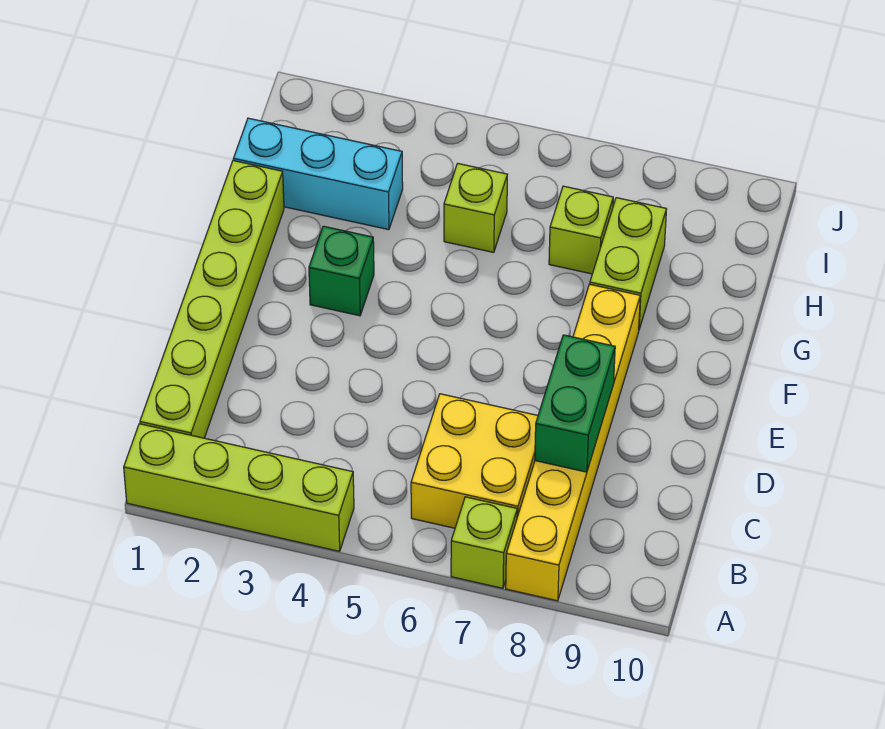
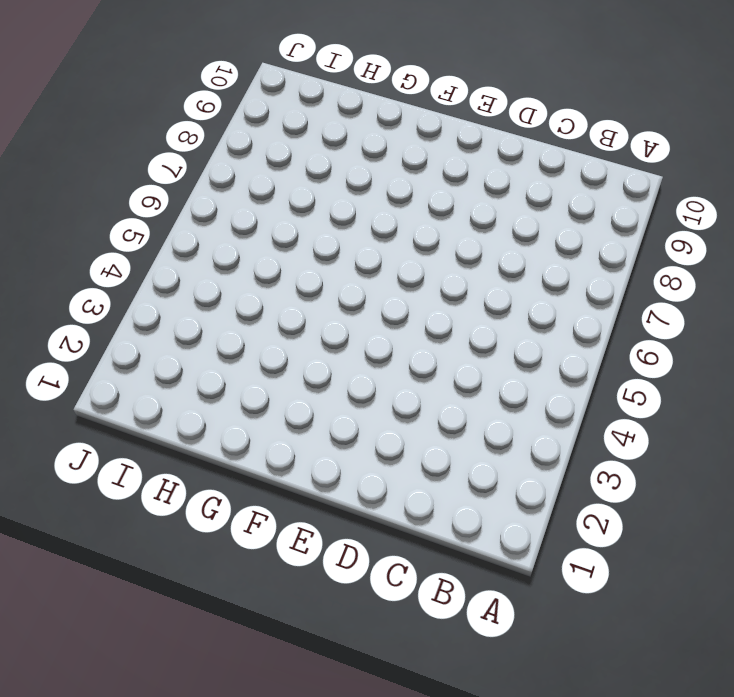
none -> lime brick A1:A4 level 1
none -> lime brick A7 level 1

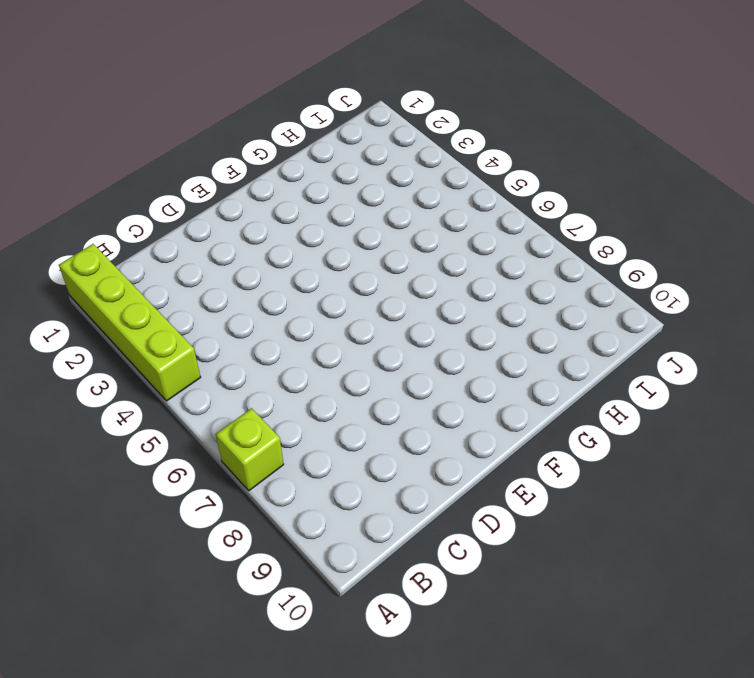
none -> yellow brick A8:F8 level 1
none -> lime brick B1:G1 level 1

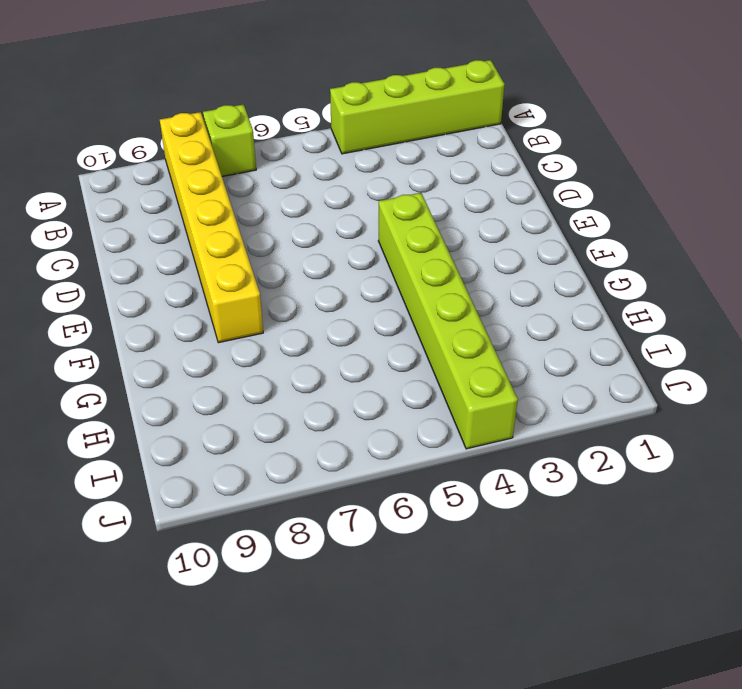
lime brick E4:J4 level 1 -> lime brick B1:G1 level 1
none -> yellow brick B6:C7 level 1
none -> green brick F3 level 1

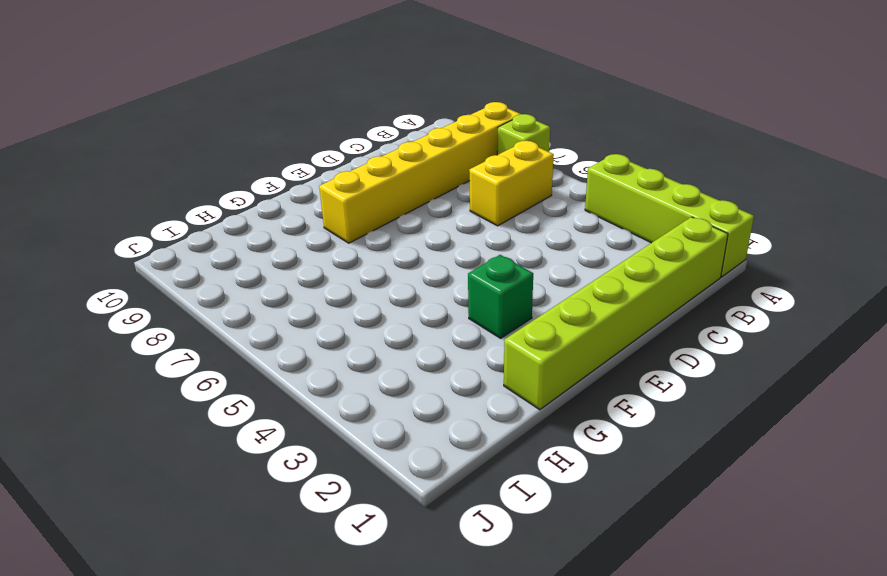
yellow brick B6:C6 level 1 -> yellow brick B6:C7 level 1
none -> lime brick G8:H8 level 1
none -> cyan brick H1:H3 level 1

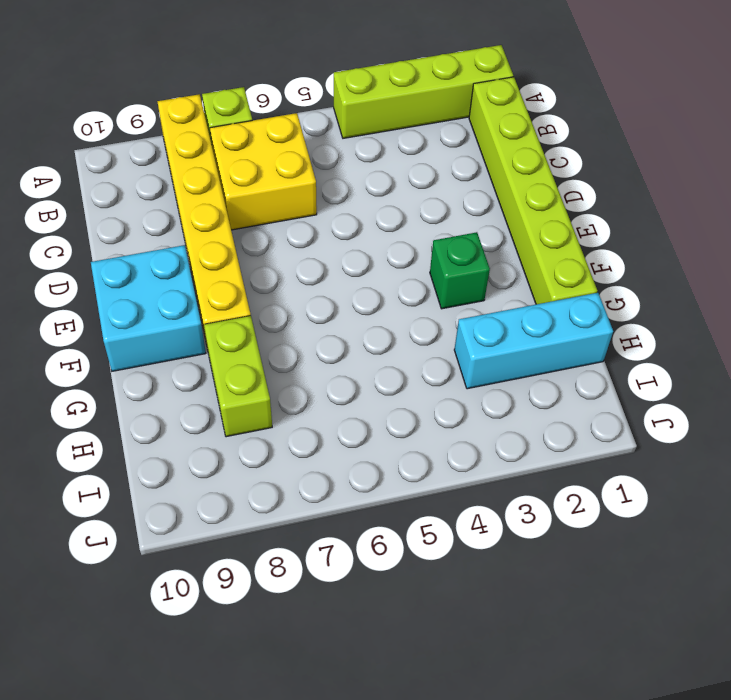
cyan brick E9:F10 level 1 -> none
none -> lime brick H5 level 1
none -> lime brick H7 level 1

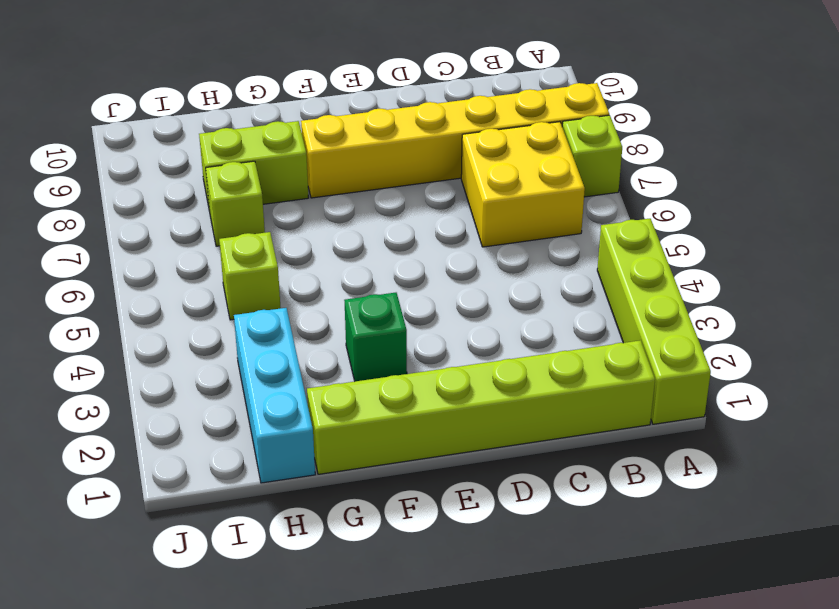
none -> green brick C8:D8 level 2

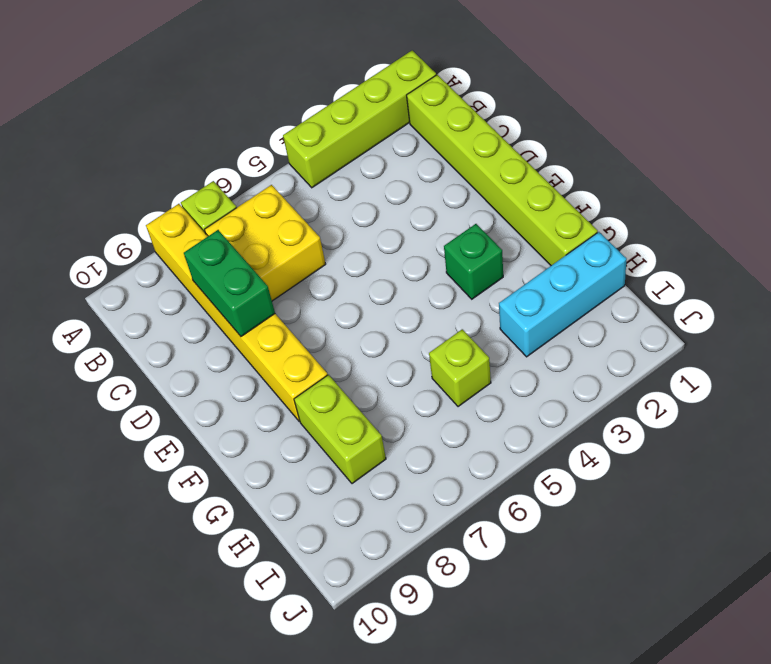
none -> lime brick H7 level 1

